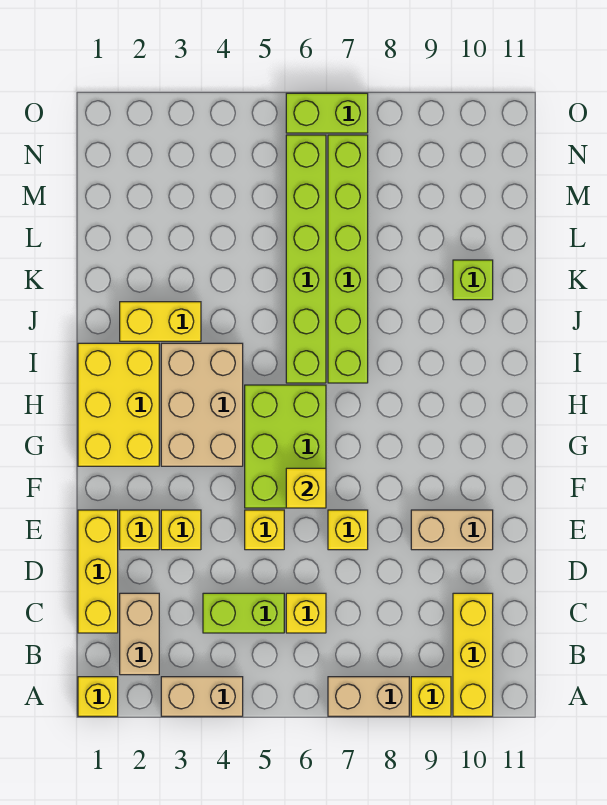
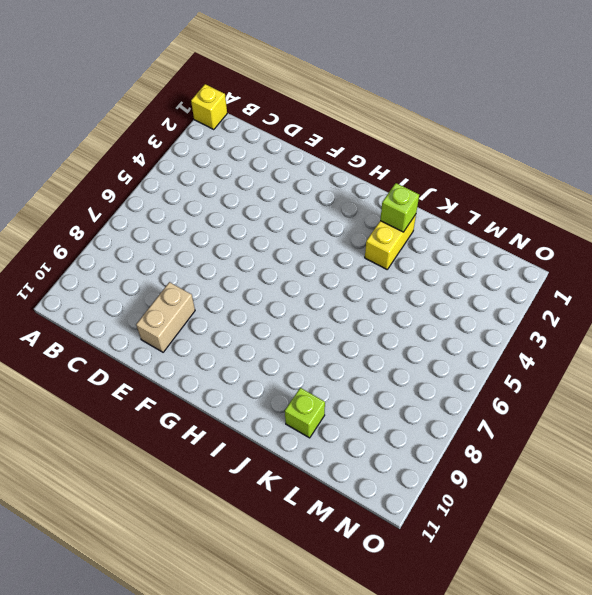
lime brick J2 level 2 -> none
none -> tan brick A3:A4 level 1
none -> tan brick A7:A8 level 1
none -> yellow brick A9 level 1

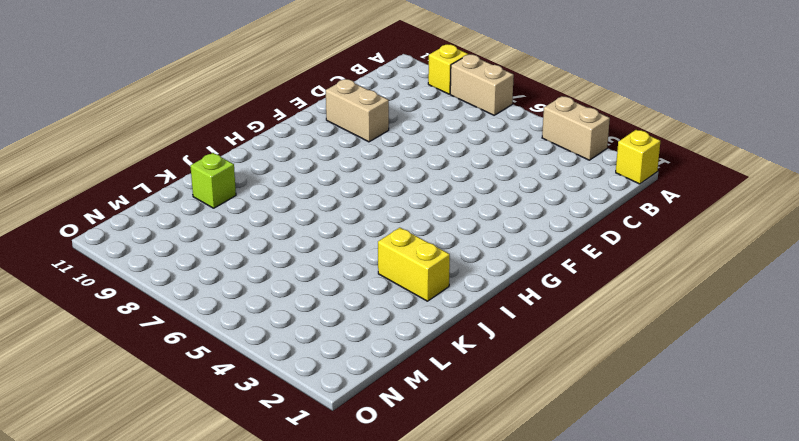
none -> yellow brick A10:C10 level 1
none -> tan brick B2:C2 level 1
none -> yellow brick C1:E1 level 1

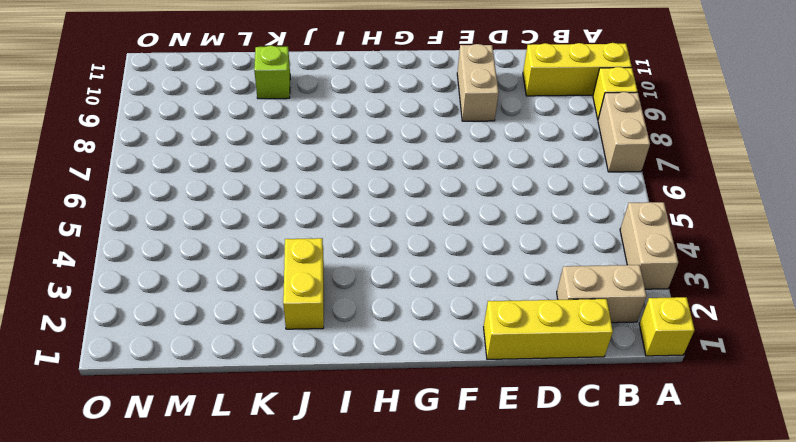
none -> lime brick C4:C5 level 1
none -> yellow brick C6 level 1
none -> yellow brick E2 level 1

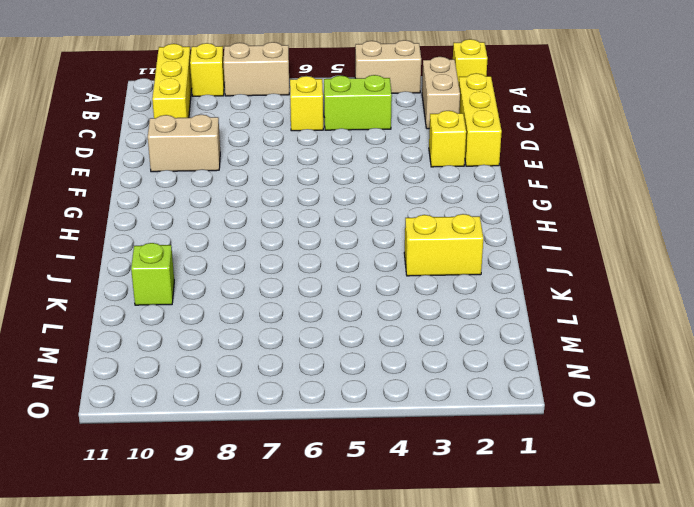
none -> yellow brick E3 level 1
none -> yellow brick E5 level 1
none -> yellow brick E7 level 1

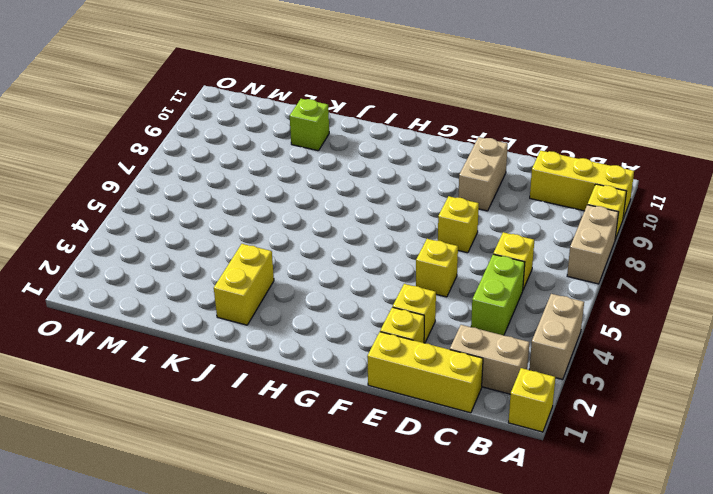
none -> lime brick F5:H6 level 1
none -> yellow brick G1:I2 level 1
none -> tan brick G3:I4 level 1

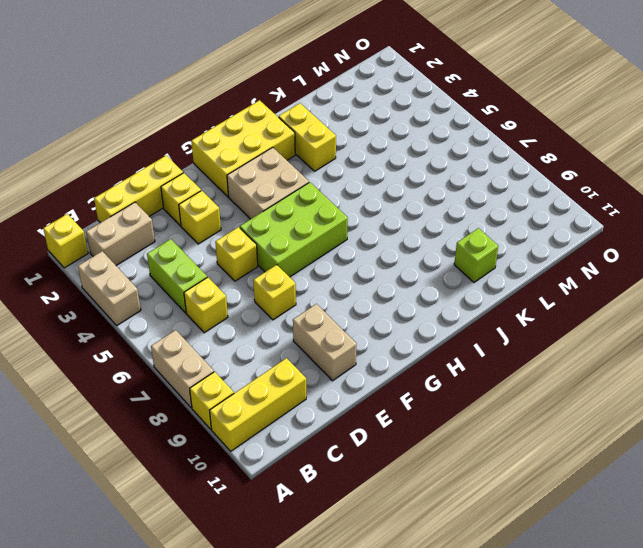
tan brick G3:H4 level 1 -> tan brick G3:I4 level 1
none -> lime brick I6:N6 level 1
none -> lime brick I7:N7 level 1
none -> lime brick O6:O7 level 1

